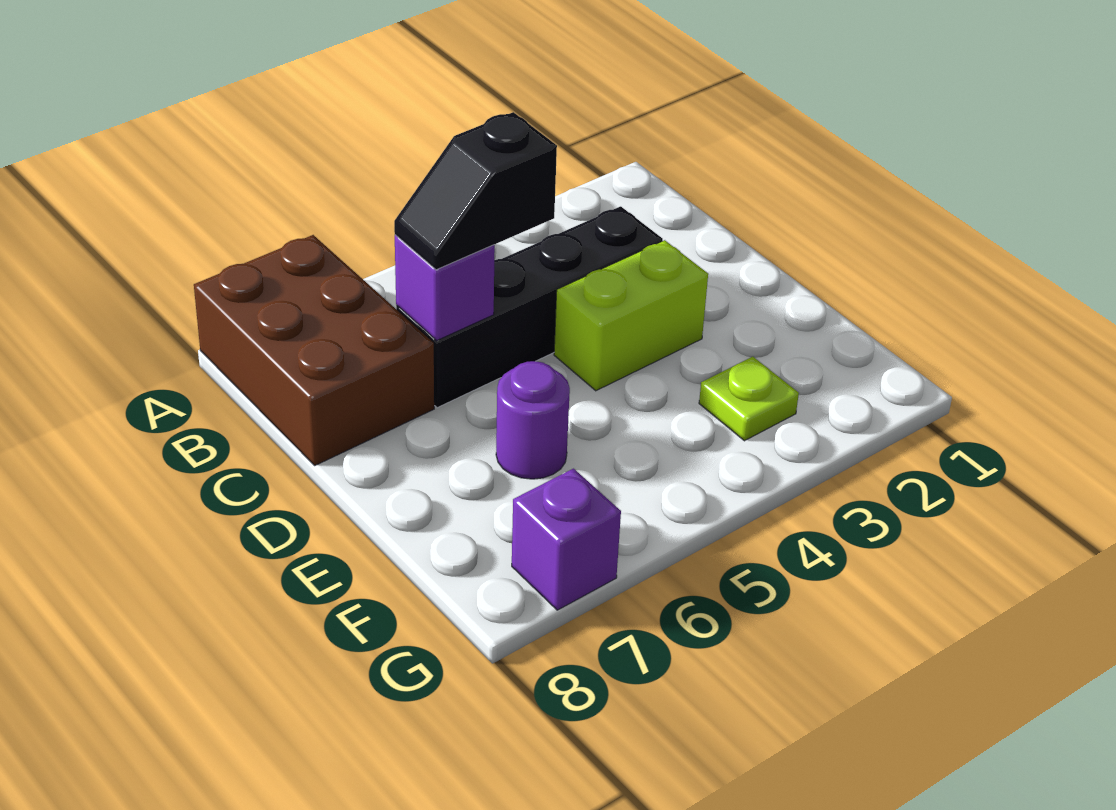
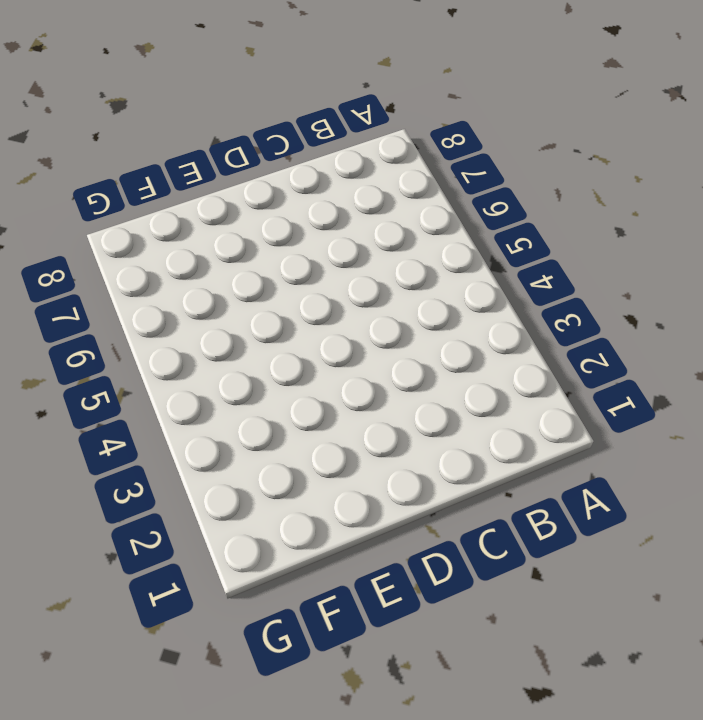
none -> brown brick A7:C8 level 1
none -> black brick C3:C6 level 1

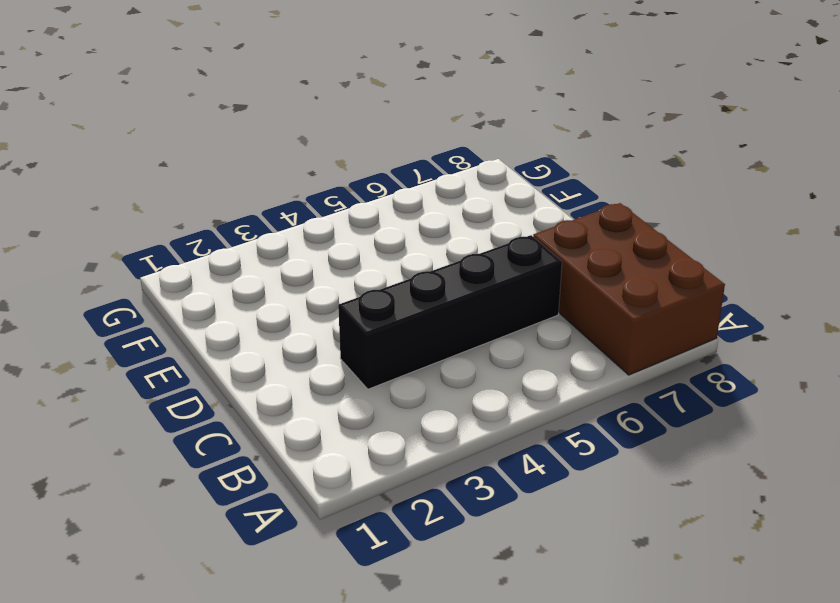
none -> lime brick D3:D4 level 1
none -> purple round brick E6 level 1

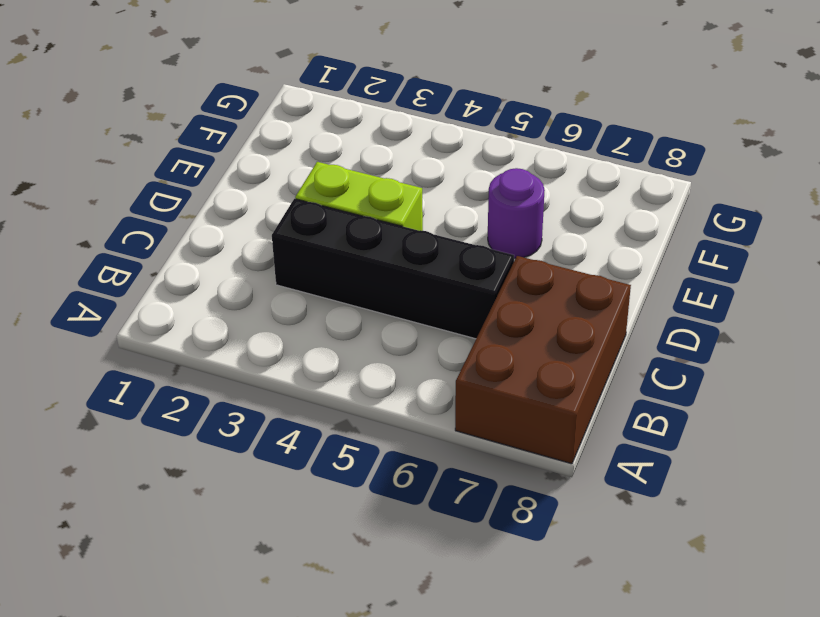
none -> lime plate F3 level 1
none -> purple brick G7 level 1

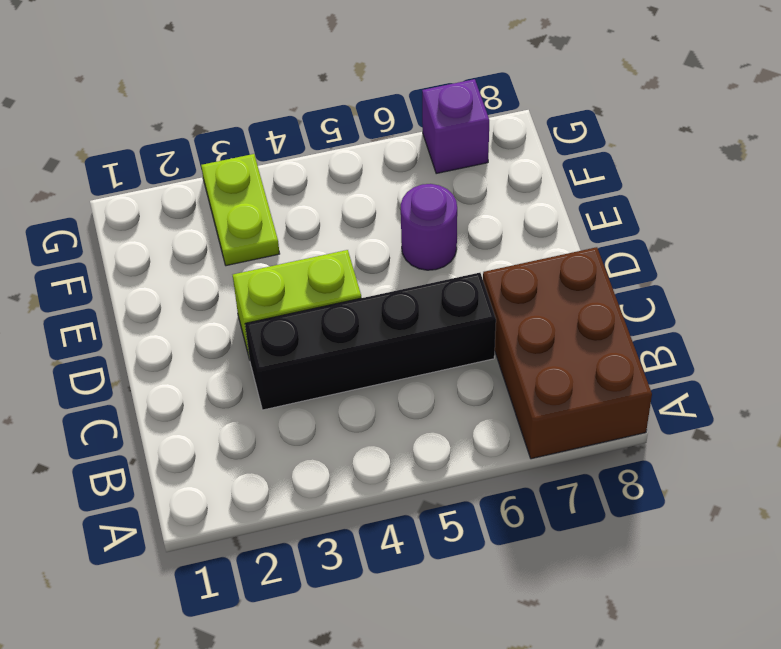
lime plate F3:G3 level 1 -> lime plate F3 level 1
none -> purple brick C6 level 2
none -> black slope C5:C6 level 3 top 5

